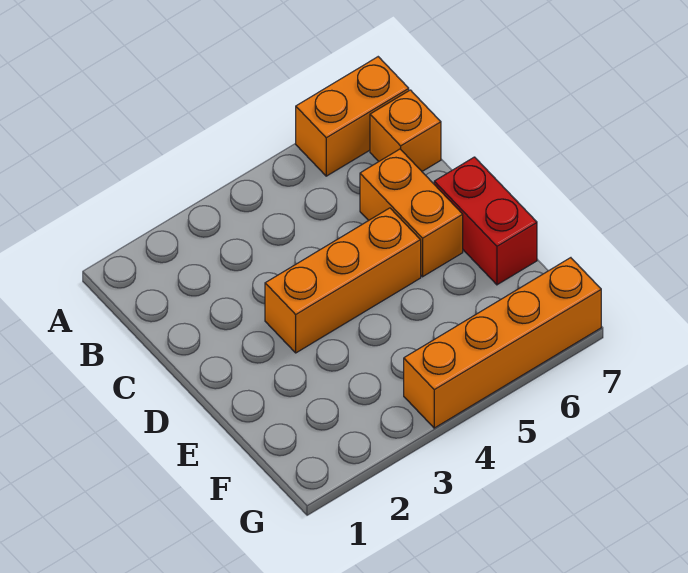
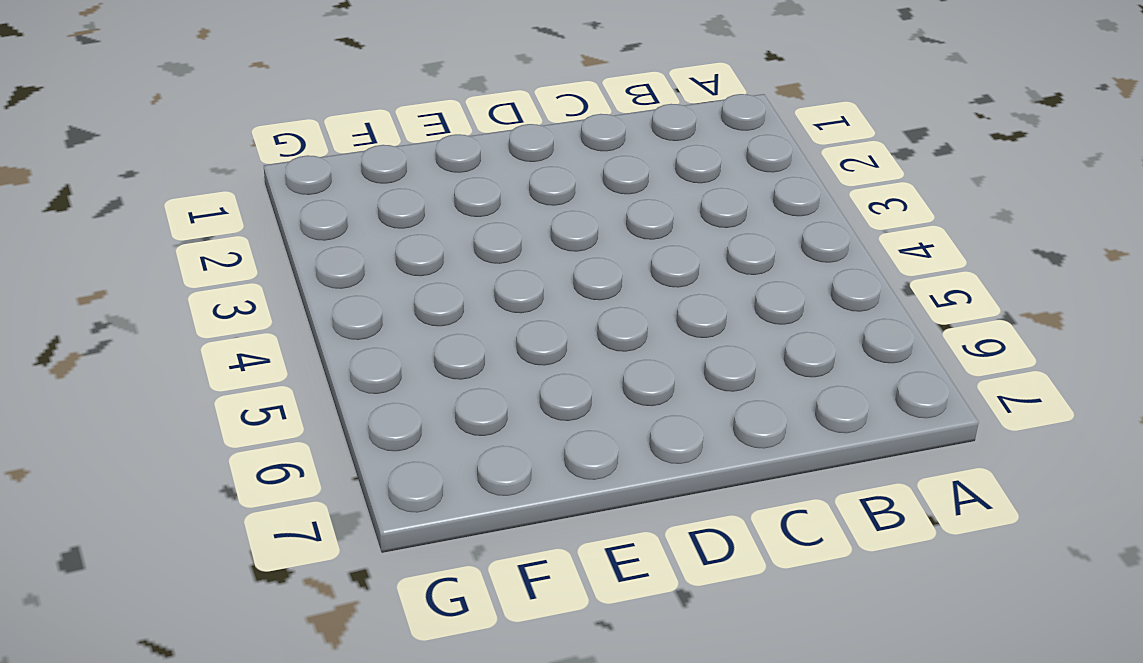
none -> orange brick A6:A7 level 1
none -> orange brick B7 level 1

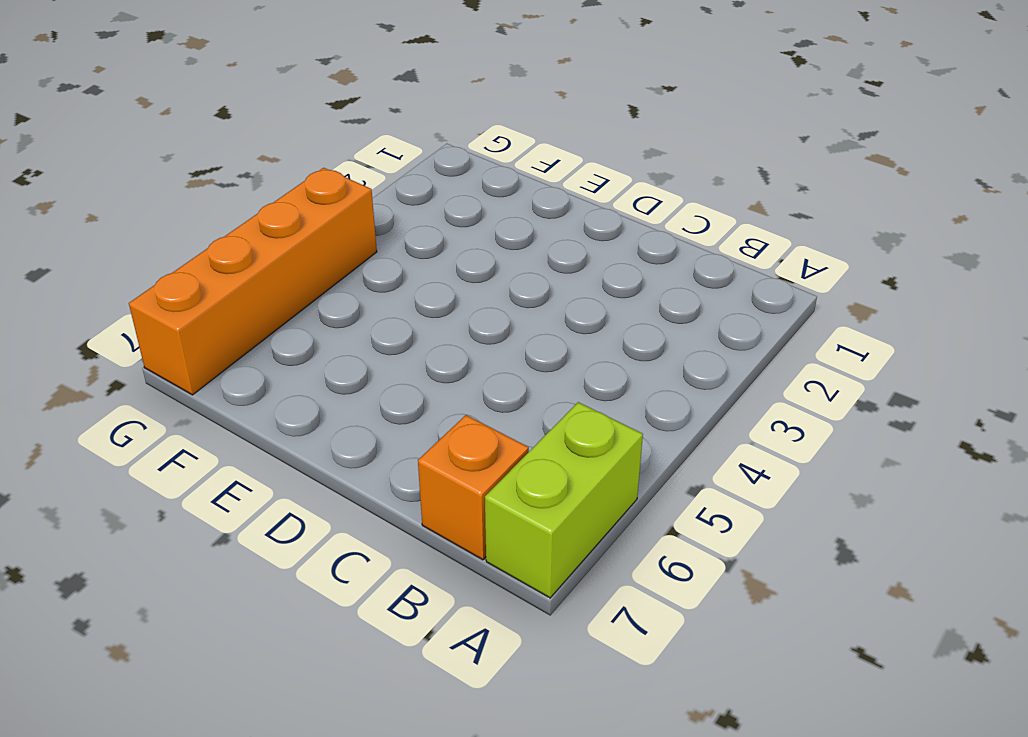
lime brick A6:A7 level 1 -> orange brick A6:A7 level 1
none -> orange brick C6:D6 level 1
none -> orange brick D3:D5 level 1

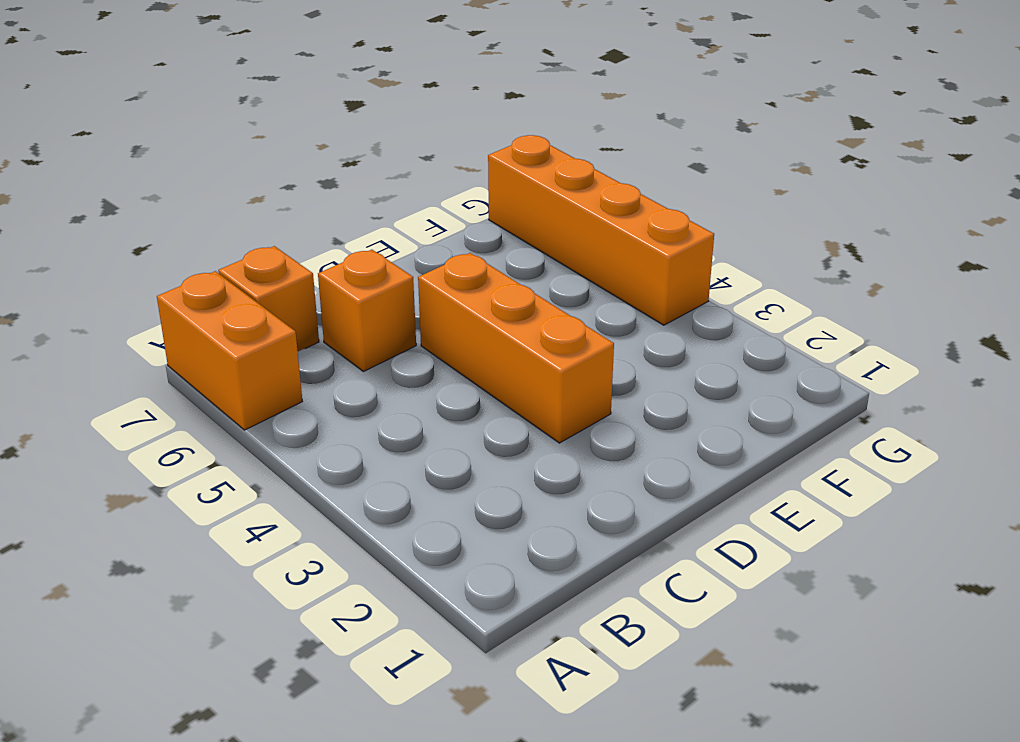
orange brick C6 level 1 -> orange brick C6:D6 level 1
none -> red brick D7:E7 level 1

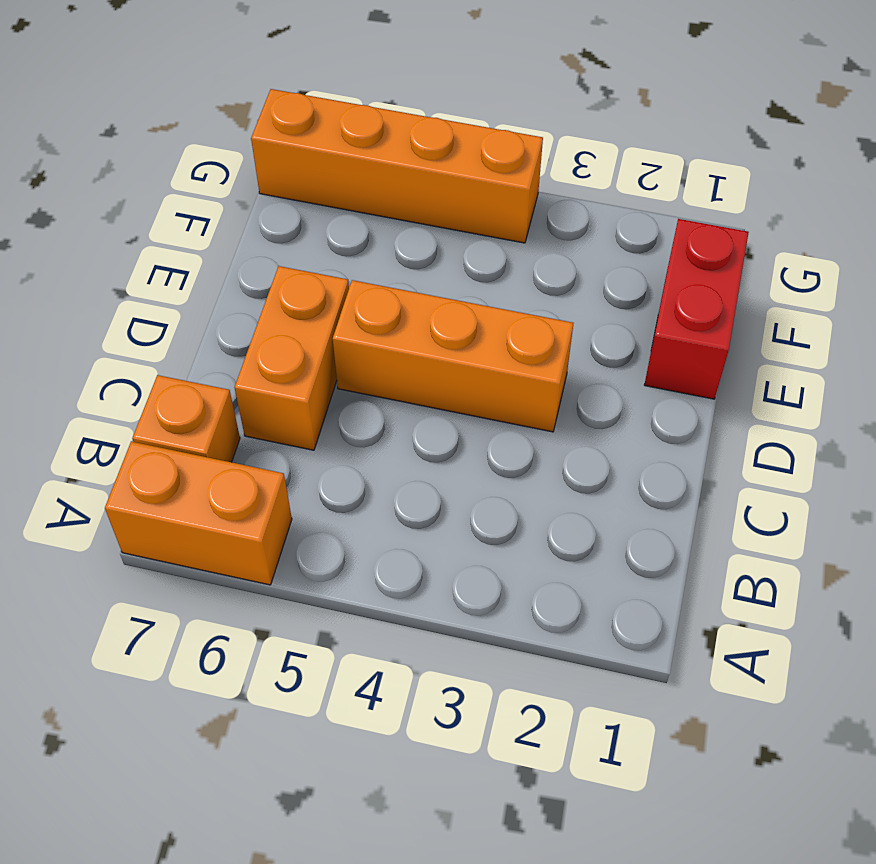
red brick E1:F1 level 1 -> red brick D7:E7 level 1

